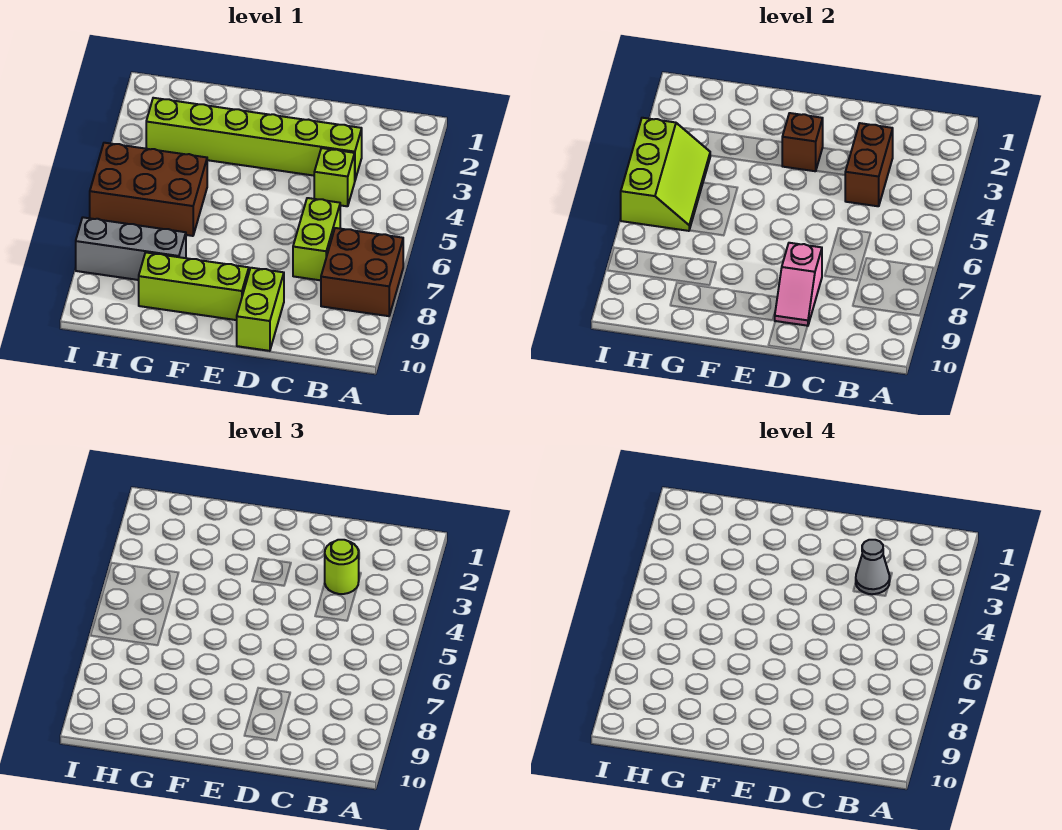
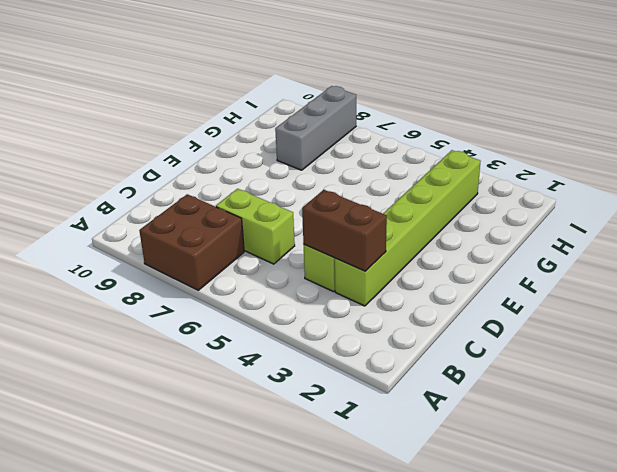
none -> lime brick D9:D10 level 1
none -> lime brick E9:G9 level 1
none -> brown brick G5:I6 level 1

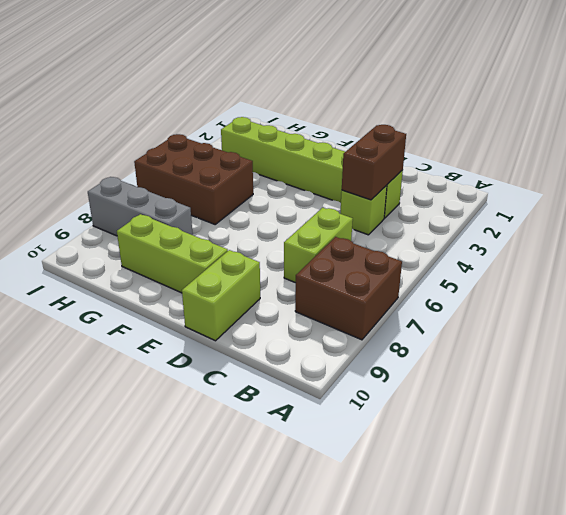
none -> pink slope D8:D9 level 2 top 8
none -> brown brick E3 level 2
none -> lime slope H4:I6 level 2 top I

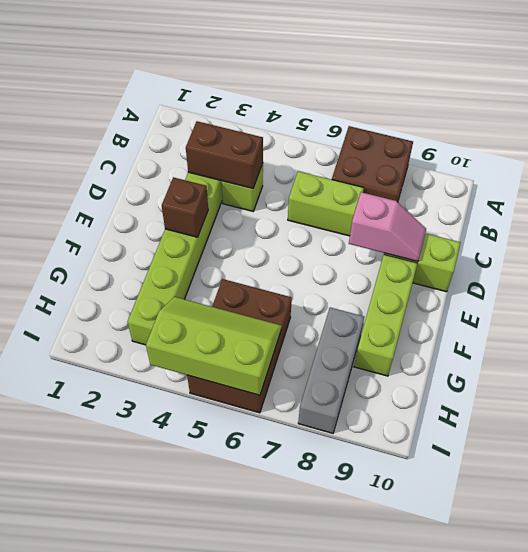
none -> lime round brick C3 level 3
none -> grey cone C3 level 4

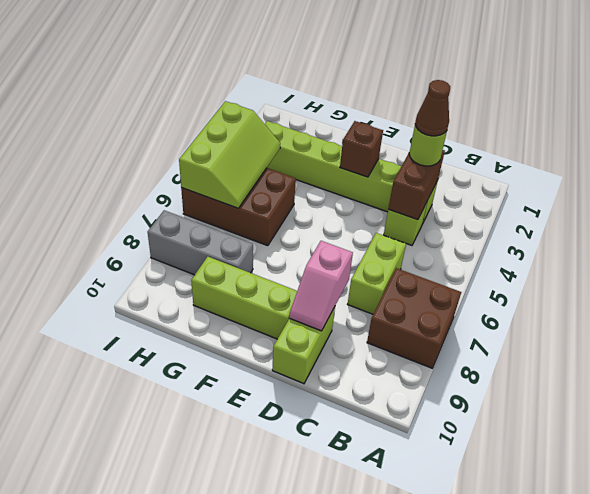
brown cone C3 level 4 -> grey cone C3 level 4

